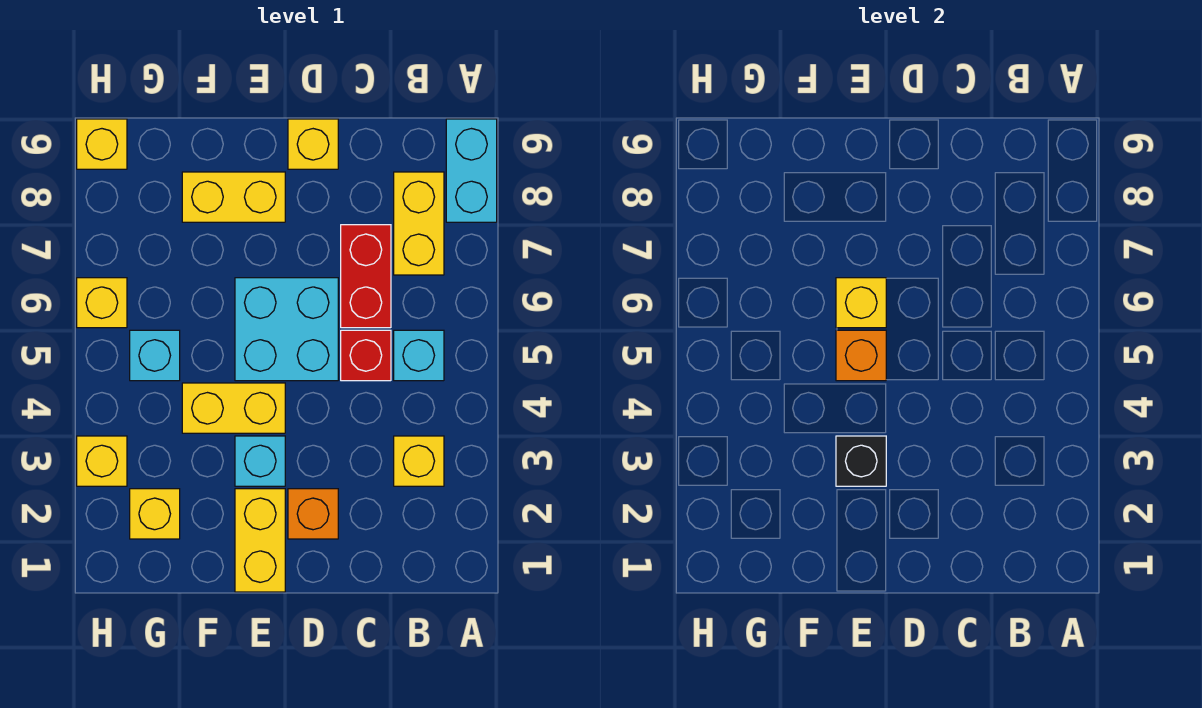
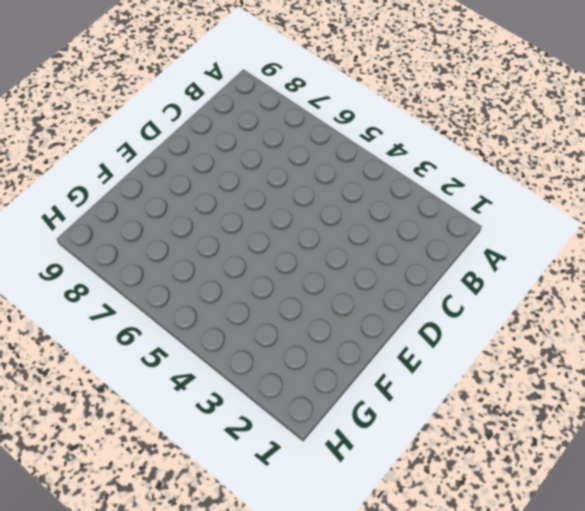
none -> cyan brick A8:A9 level 1
none -> yellow brick B3 level 1
none -> cyan brick B5 level 1

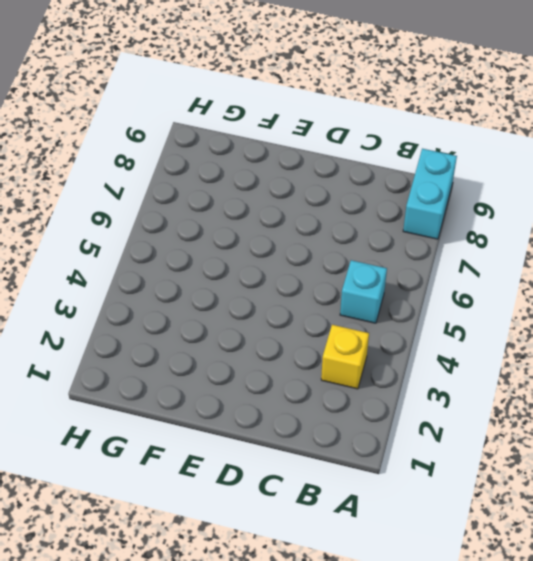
none -> yellow brick B7:B8 level 1
none -> red brick C5 level 1
none -> red brick C6:C7 level 1

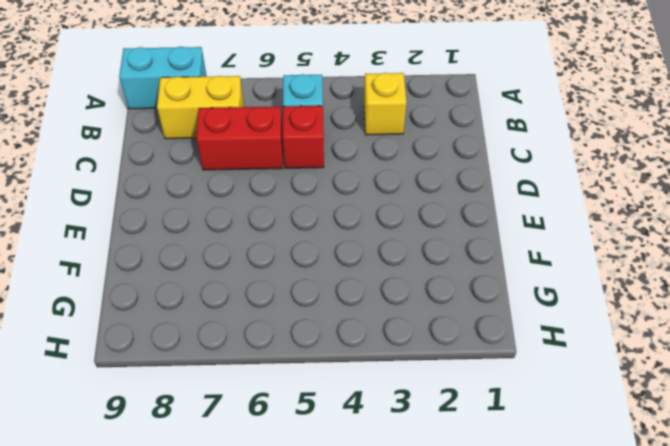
none -> orange brick D2 level 1
none -> cyan brick D5:E6 level 1
none -> yellow brick D9 level 1

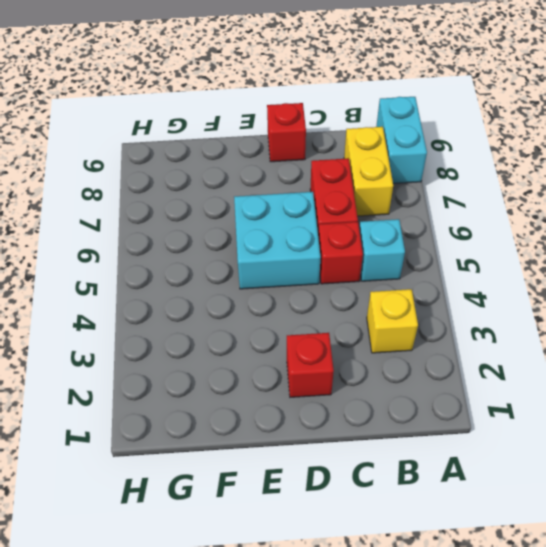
red brick D2 level 1 -> orange brick D2 level 1
red brick D9 level 1 -> yellow brick D9 level 1
none -> yellow brick E1:E2 level 1
none -> cyan brick E3 level 1
none -> yellow brick E4:F4 level 1

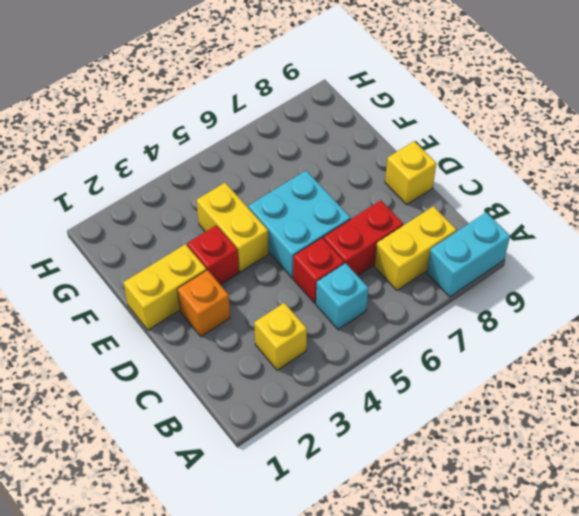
red brick E3 level 1 -> cyan brick E3 level 1
none -> yellow brick E8:F8 level 1
none -> yellow brick G2 level 1
none -> cyan brick G5 level 1

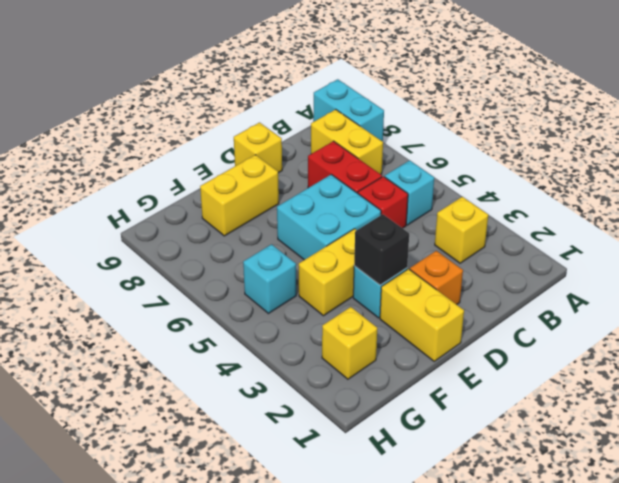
none -> yellow brick H3 level 1
none -> yellow brick H6 level 1
none -> yellow brick H9 level 1

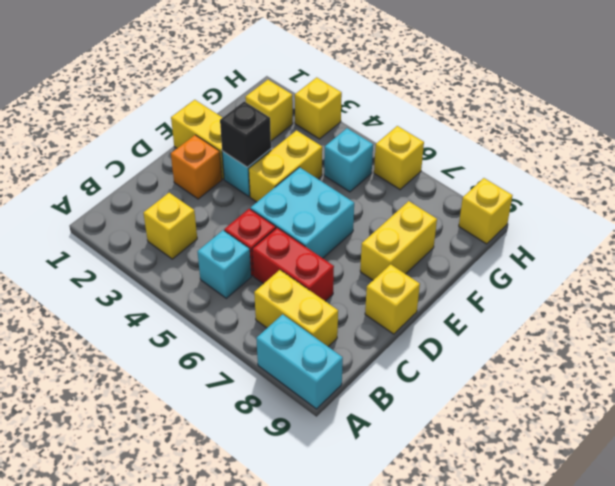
none -> orange brick E5 level 2
none -> yellow brick E6 level 2

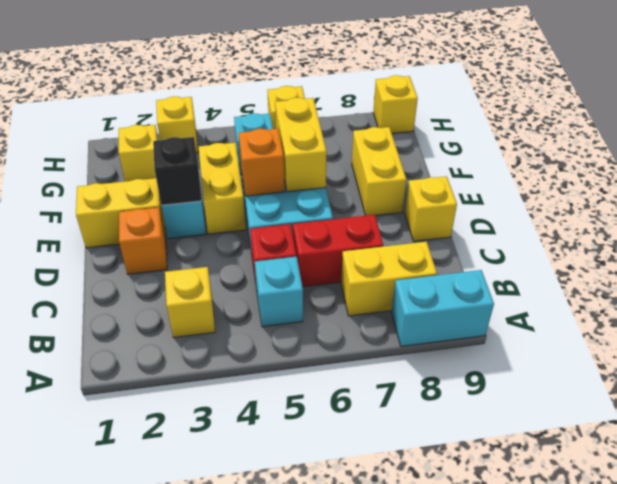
yellow brick E6:F6 level 2 -> yellow brick E6 level 2

